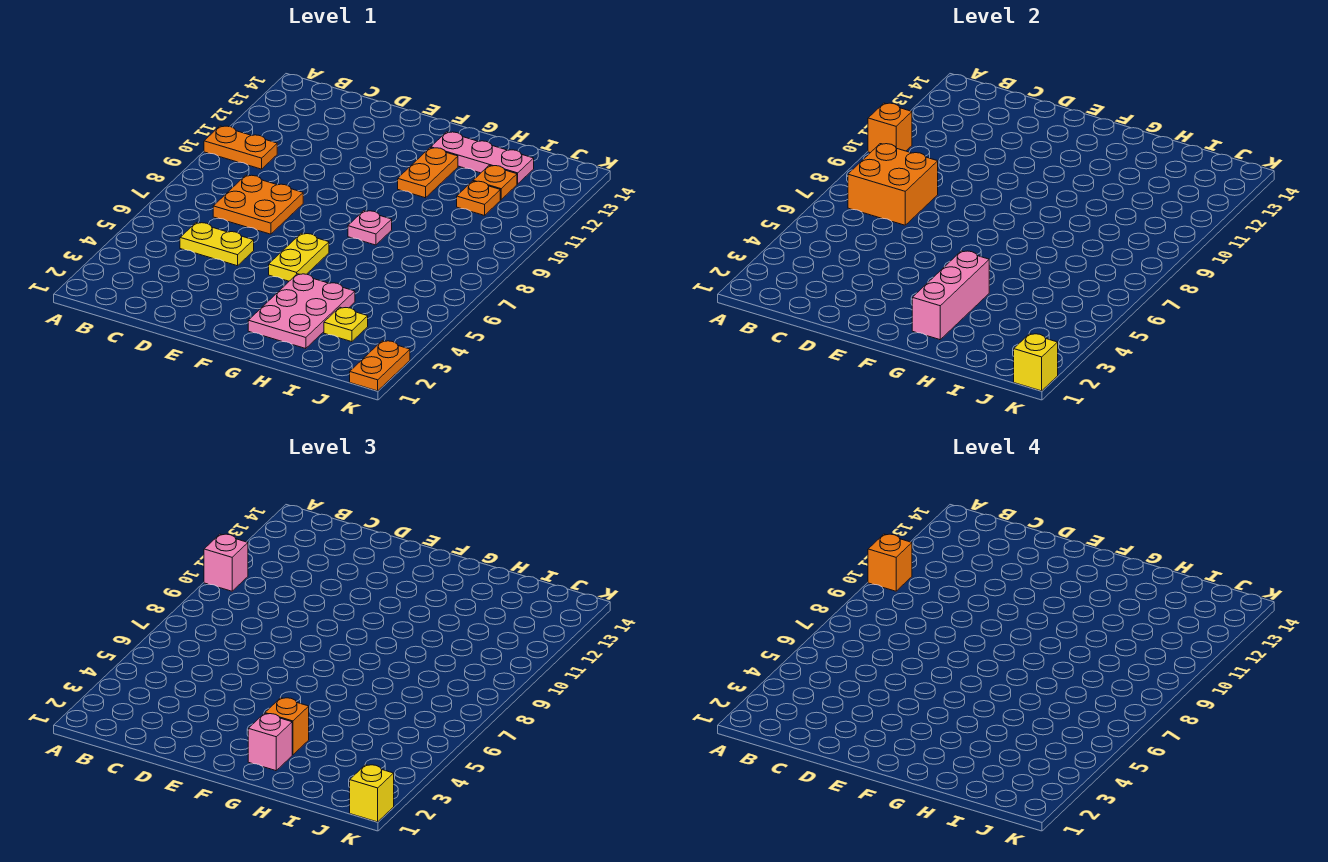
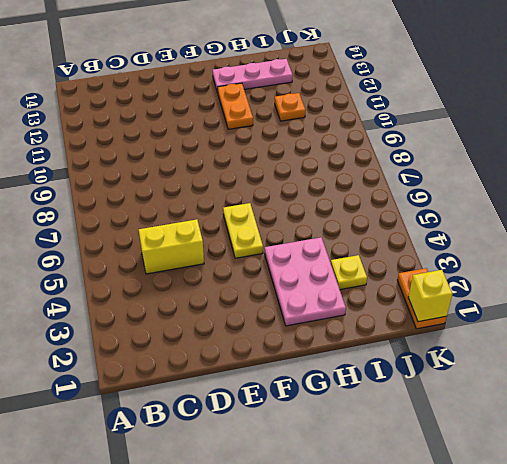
yellow brick C5:D5 level 1 -> yellow plate C5:D5 level 1
none -> orange plate A10:B10 level 1
none -> orange plate C7:D8 level 1
none -> pink plate G8 level 1

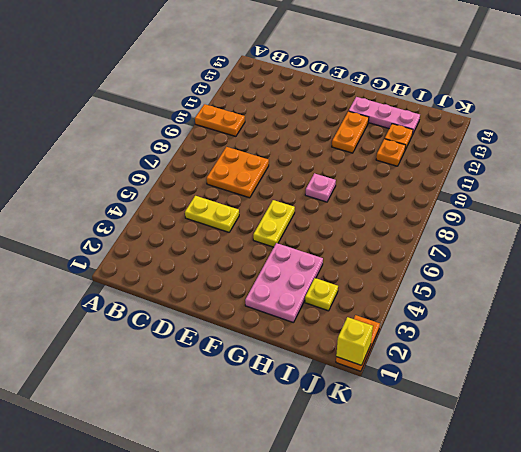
none -> orange brick A10 level 2
none -> orange brick B7:C8 level 2
none -> pink brick G2:G4 level 2

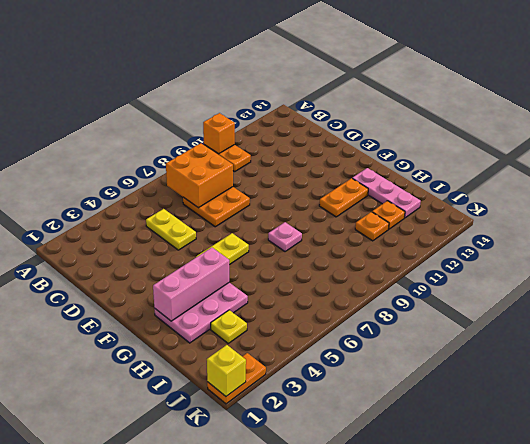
none -> pink brick A10 level 3
none -> pink brick G2 level 3
none -> orange brick G3 level 3

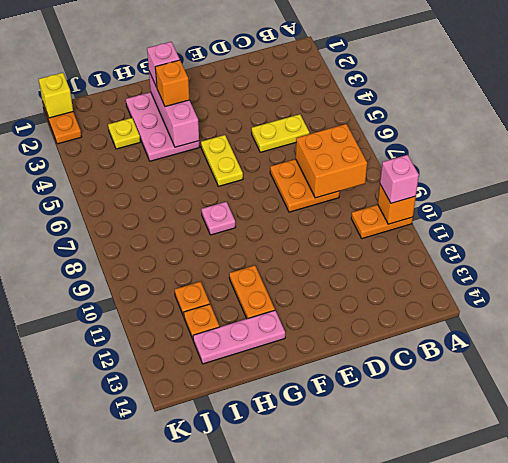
none -> yellow brick K1 level 3
none -> orange brick A10 level 4

